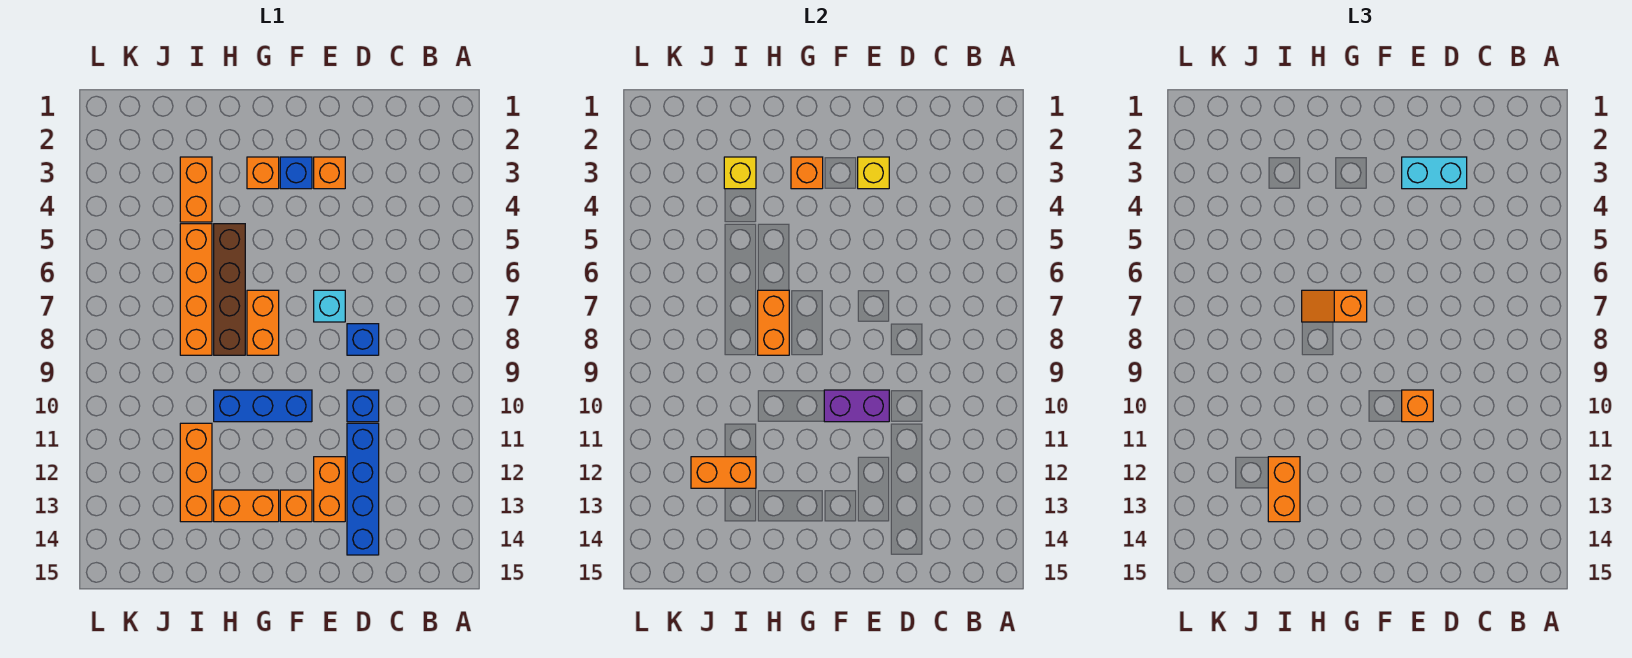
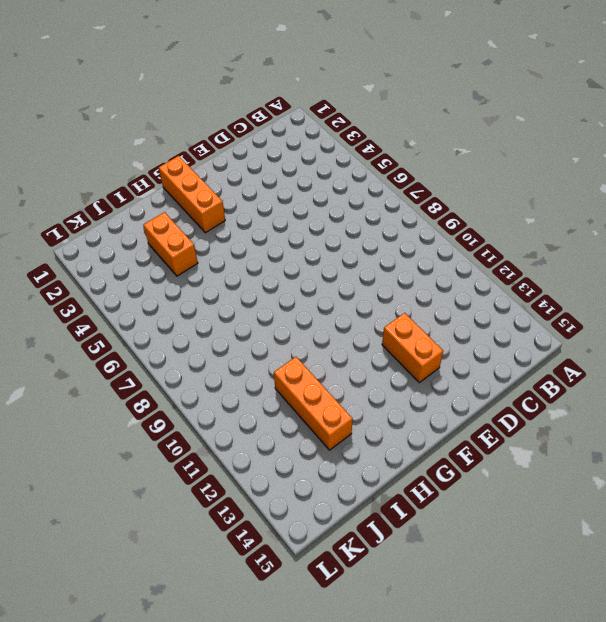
orange brick G1:G3 level 1 -> orange brick G3 level 1
none -> blue brick D8 level 1
none -> blue brick D10 level 1
none -> blue brick D11:D14 level 1

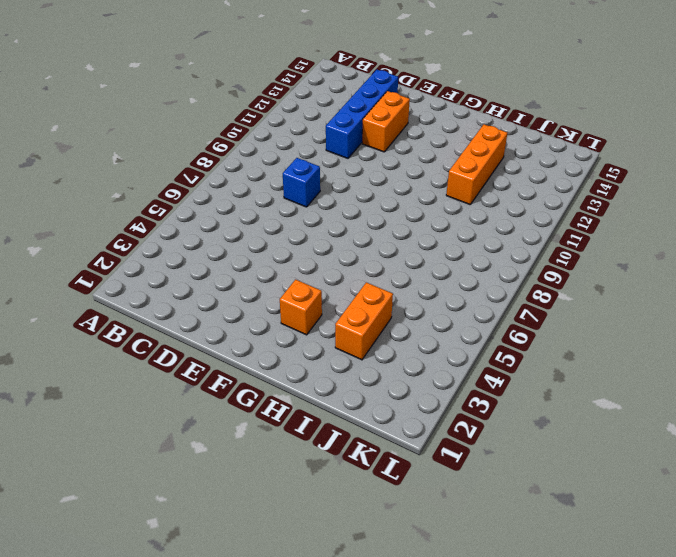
none -> blue brick D10 level 1
none -> orange brick E3 level 1
none -> cyan brick E7 level 1

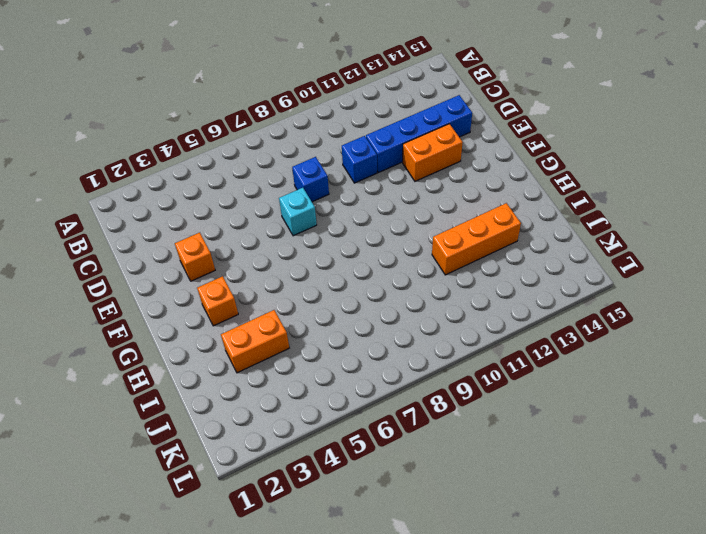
none -> blue brick F3 level 1
none -> blue brick F10:H10 level 1
none -> orange brick F13 level 1

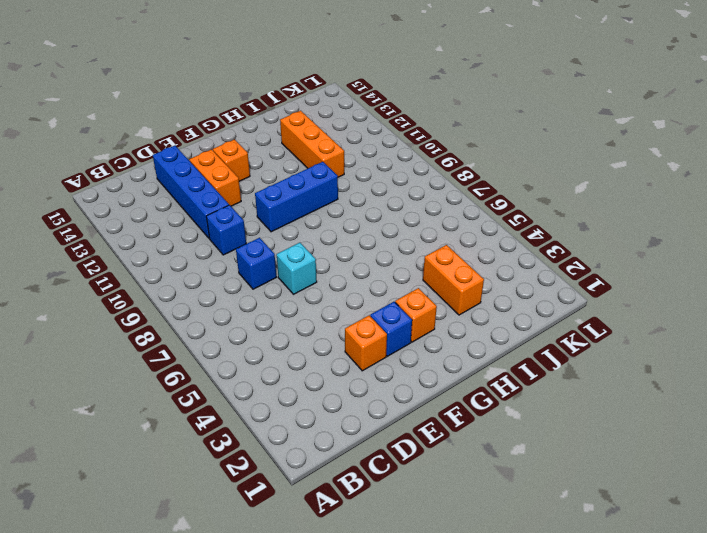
none -> orange brick G7:G8 level 1
none -> orange brick G13:H13 level 1
none -> brown brick H5:H8 level 1

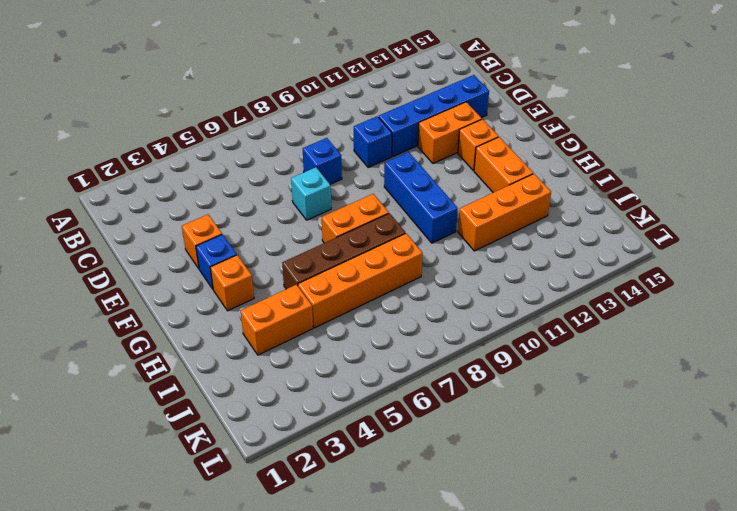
none -> yellow brick E3 level 2
none -> purple brick E10:F10 level 2
none -> orange brick G3 level 2

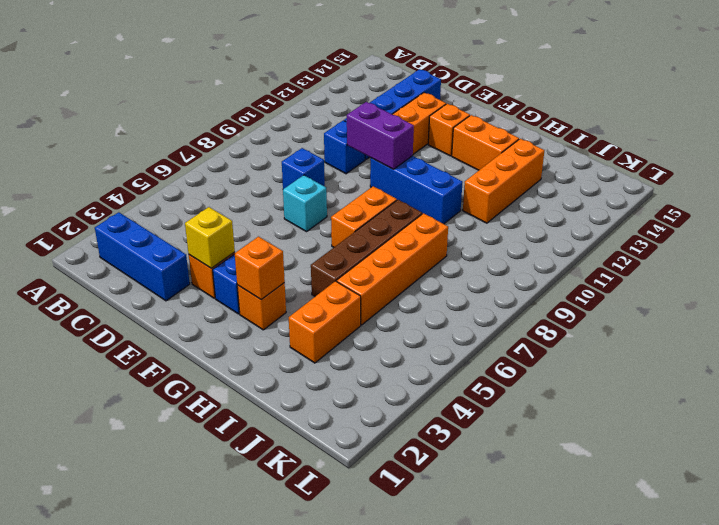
blue brick B2:D2 level 1 -> none
none -> orange brick H7:H8 level 2
none -> yellow brick I3 level 2
none -> orange brick I12:J12 level 2

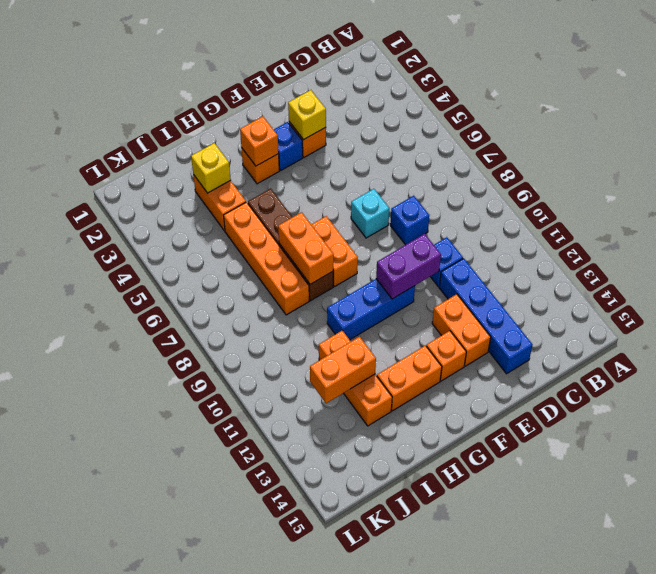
none -> cyan brick D3:E3 level 3
none -> orange brick E10 level 3
none -> orange slope G7:H7 level 3 top G

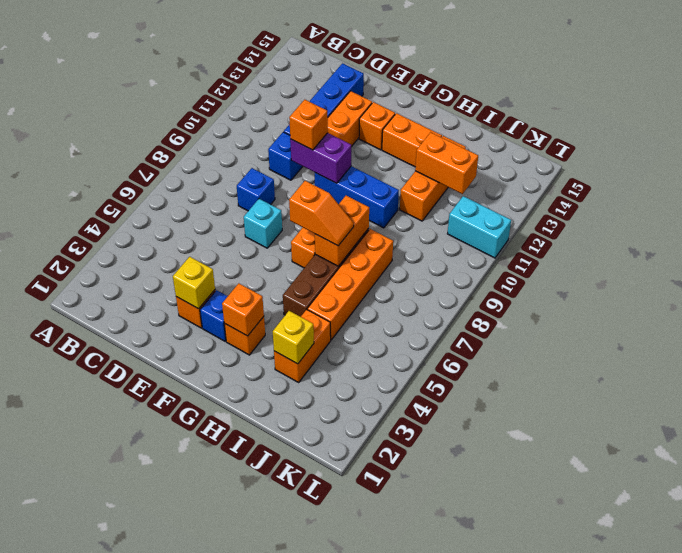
cyan brick K11:L11 level 1 -> cyan brick D3:E3 level 3
none -> orange brick I12:I13 level 3

